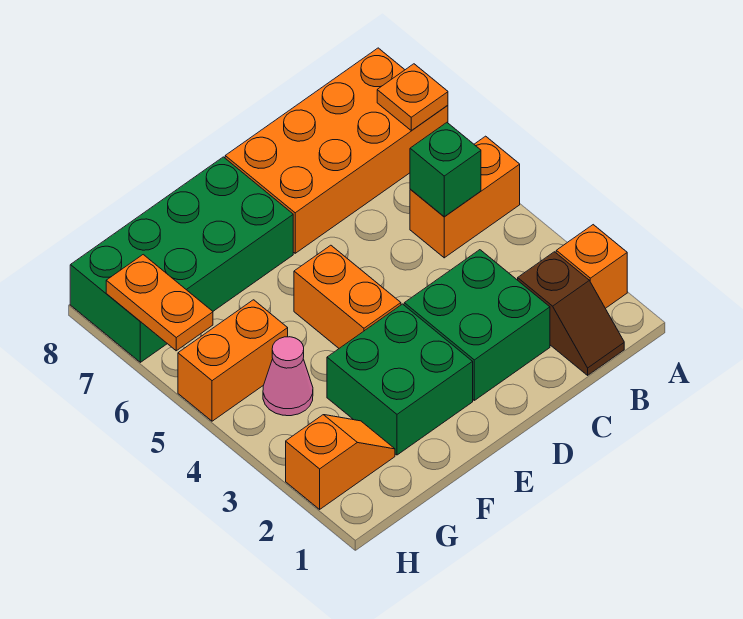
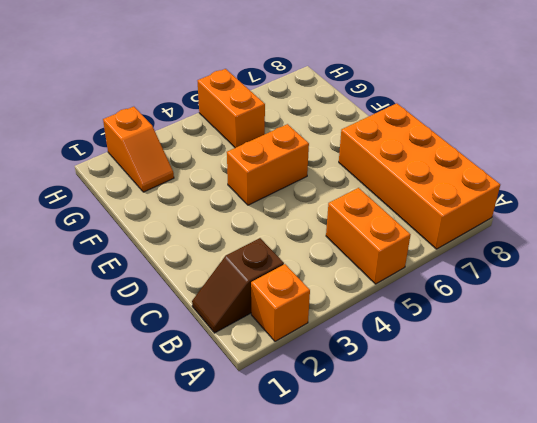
none -> green brick C2:D3 level 1
none -> green brick E2:F3 level 1
none -> green brick E7:H8 level 1

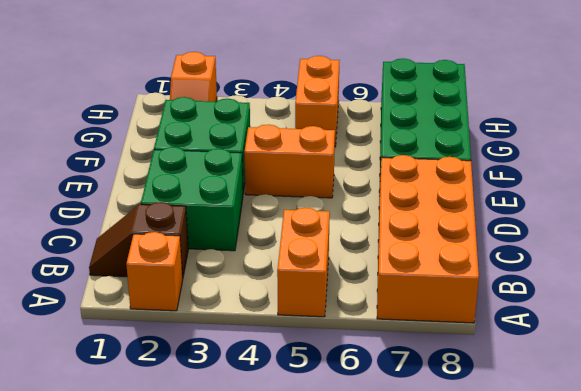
none -> pink cone G4 level 1
none -> orange plate A7 level 2
none -> green brick B5 level 2

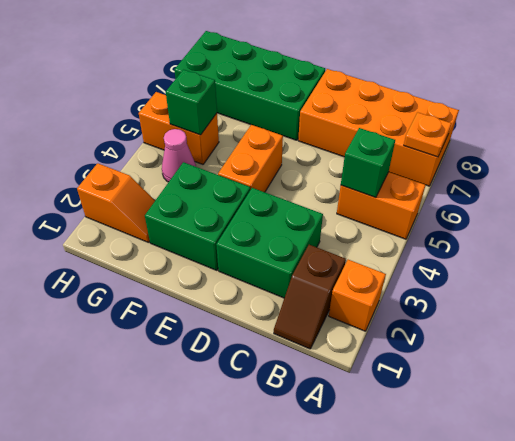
green brick G5 level 2 -> none
none -> orange plate H6:H7 level 2

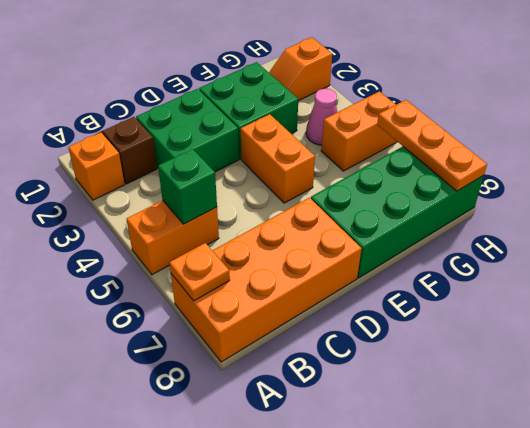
orange plate H6:H8 level 2 -> orange plate H6:H7 level 2

